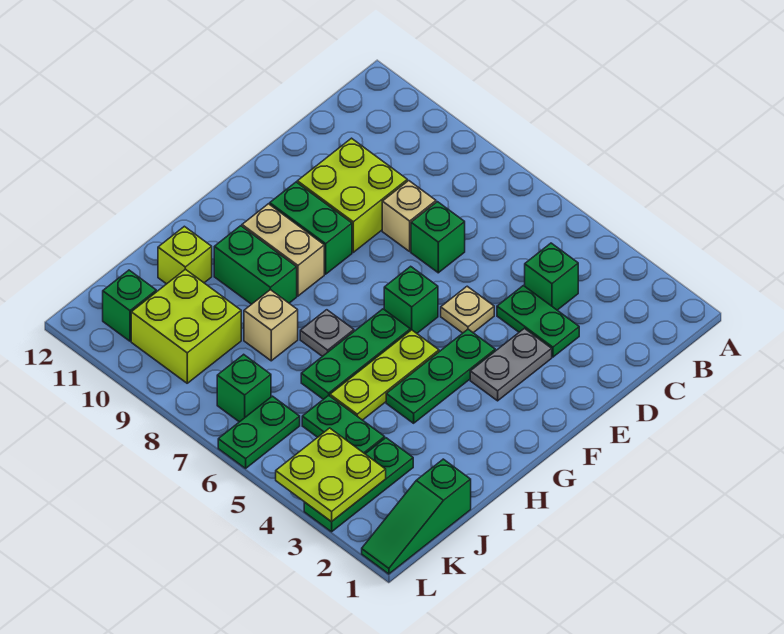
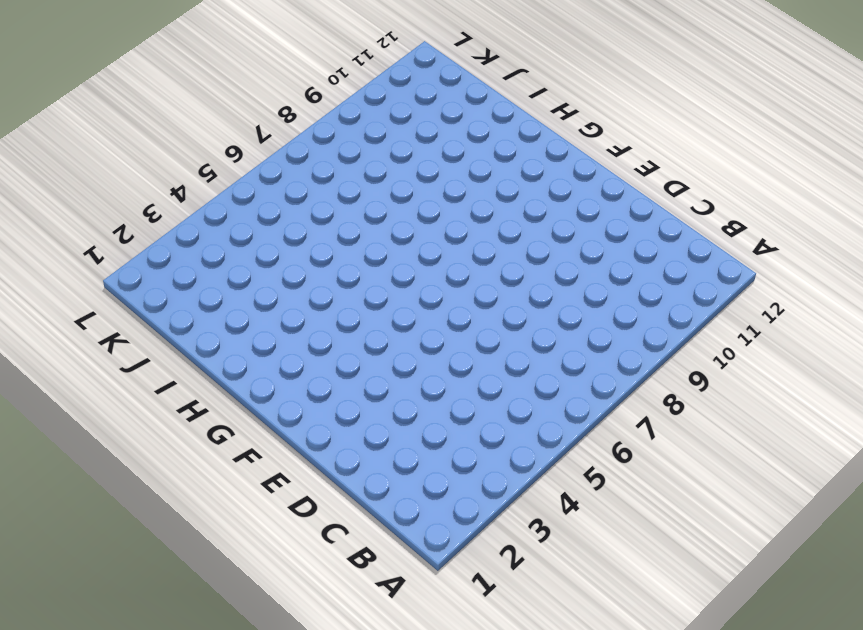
none -> green brick C4 level 1
none -> green plate D3:D4 level 1
none -> green brick D7 level 1

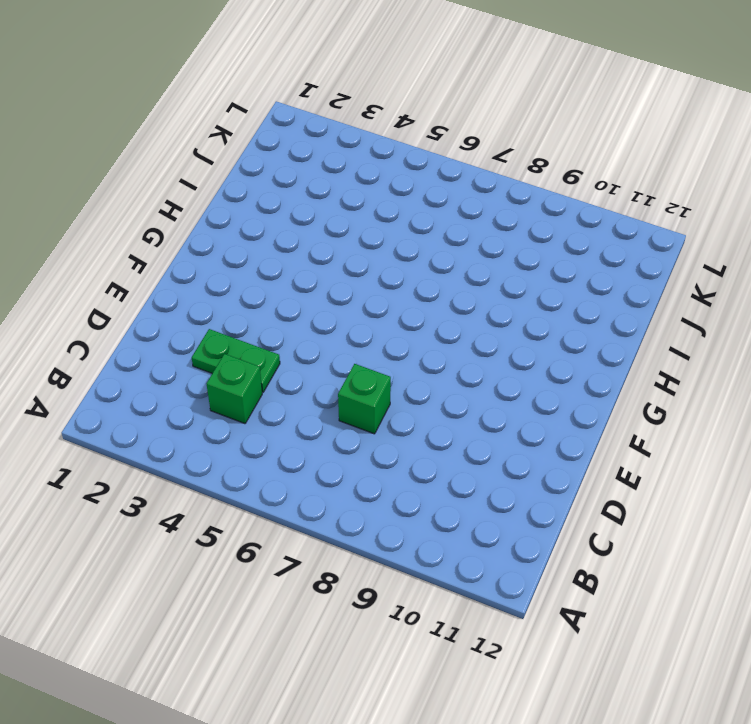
none -> tan brick D8 level 1
none -> lime brick D9:E10 level 1
none -> grey plate E3:F3 level 1

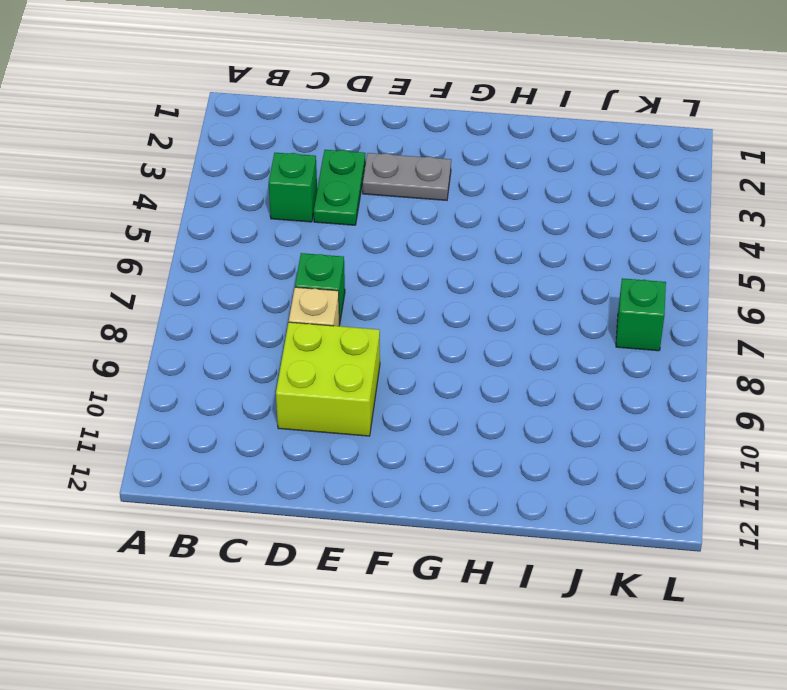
none -> tan plate E5 level 1
none -> green plate F4:H4 level 1
none -> green brick F6 level 1

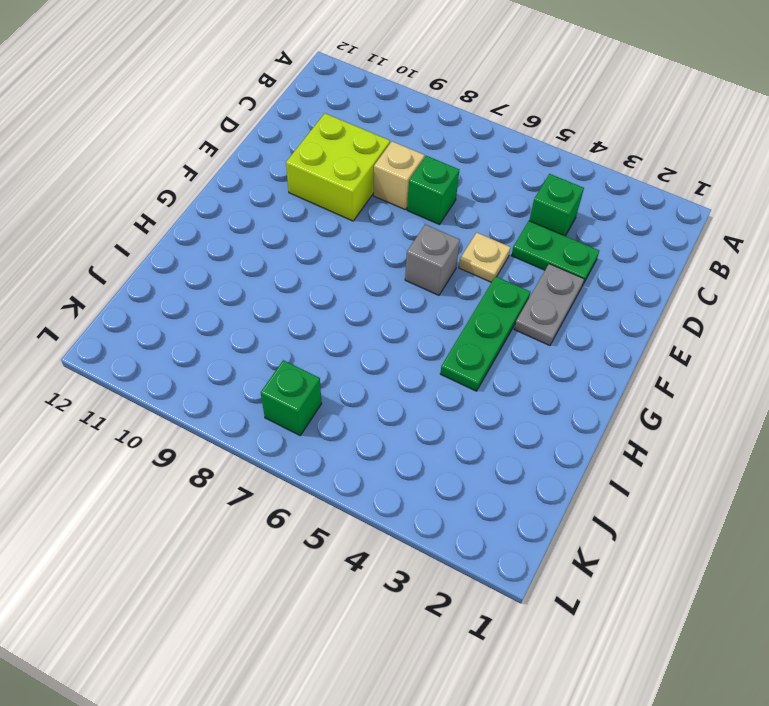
grey brick F6 level 1 -> green brick F6 level 1
none -> green brick F9:F10 level 1
none -> lime plate G5:I5 level 1
none -> green plate G6:I6 level 1

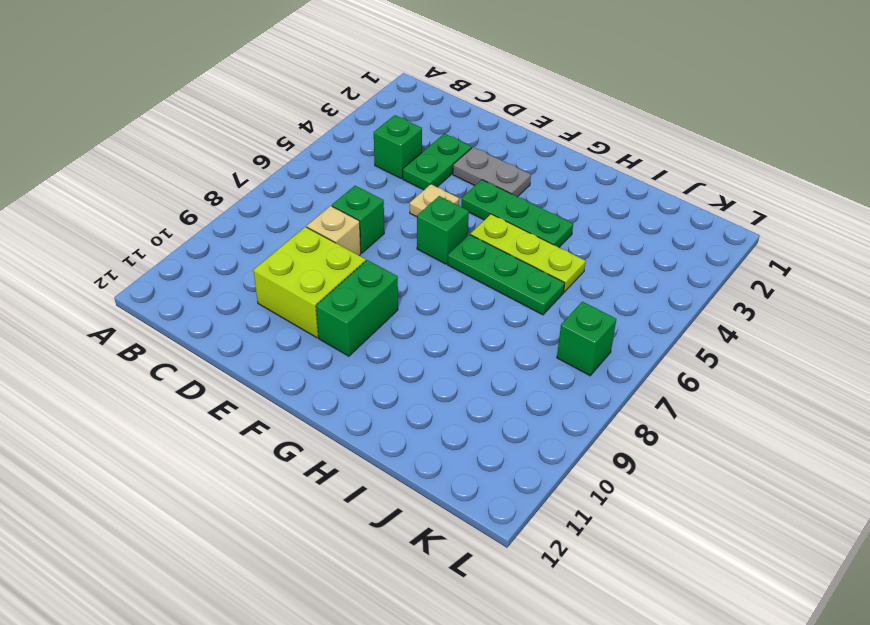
none -> tan brick G9:G10 level 1
none -> grey plate H7 level 1
none -> green brick H9:H10 level 1

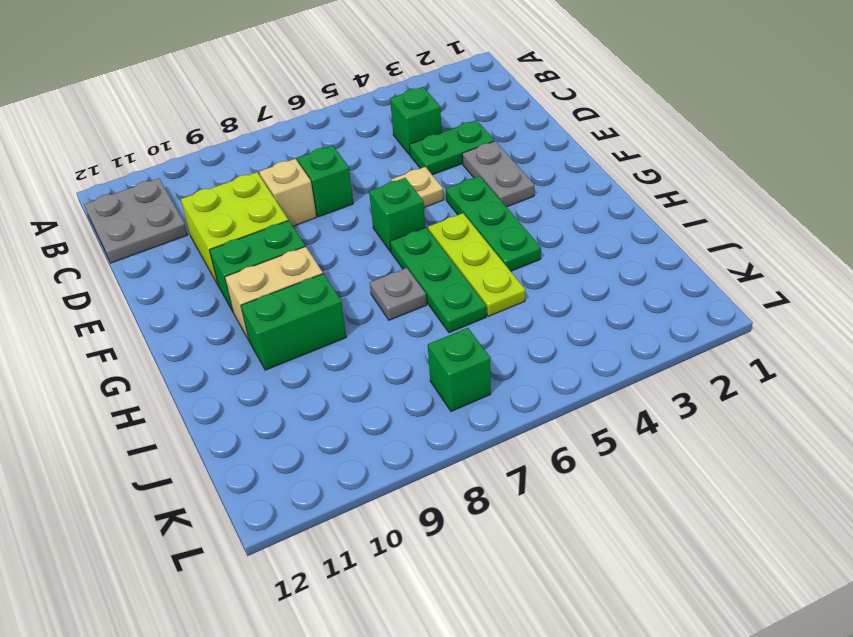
grey plate B11:C12 level 1 -> none
none -> tan brick I8 level 1
none -> lime brick I11 level 1
none -> green slope J1:L1 level 1 top J

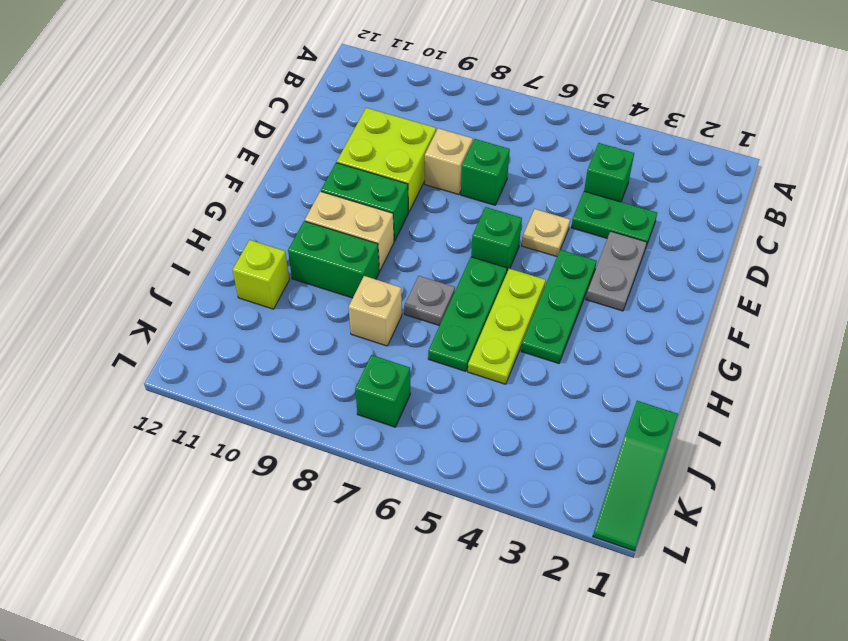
none -> green plate J3:L3 level 1
none -> green plate J4:J5 level 1
none -> lime brick J9:K10 level 1

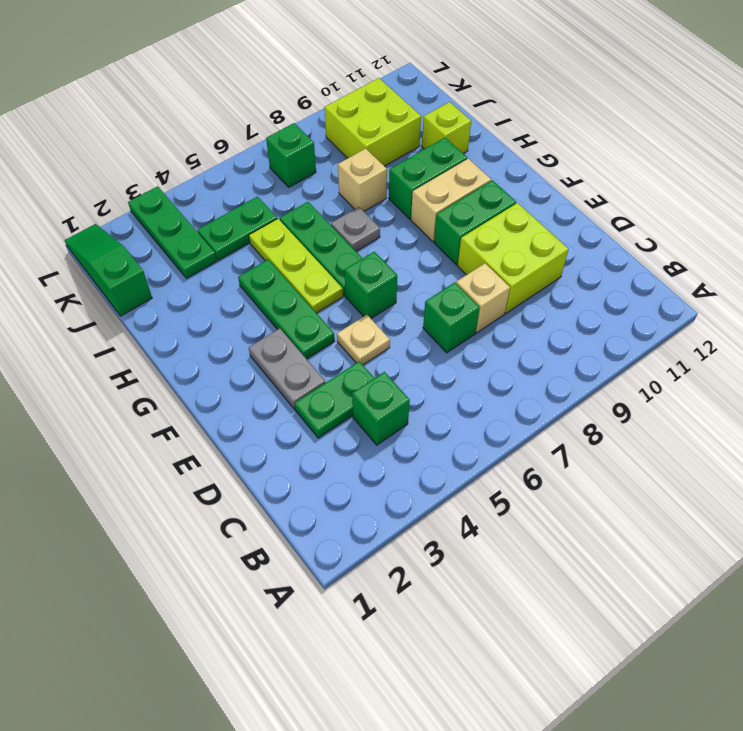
none -> green plate K6:L6 level 1
none -> green brick K11 level 1
none -> lime plate K3:L4 level 2

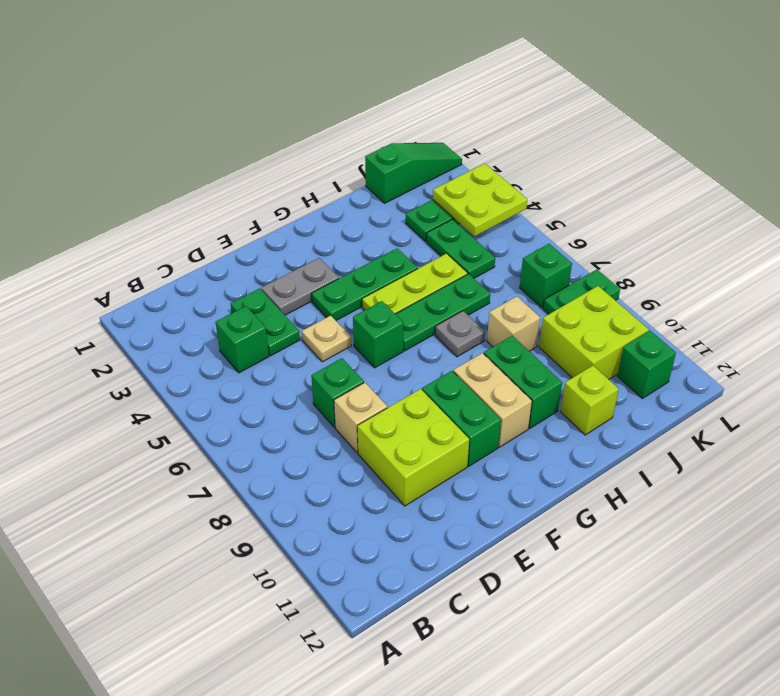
green plate K8:L8 level 1 -> green plate K6:L6 level 1

